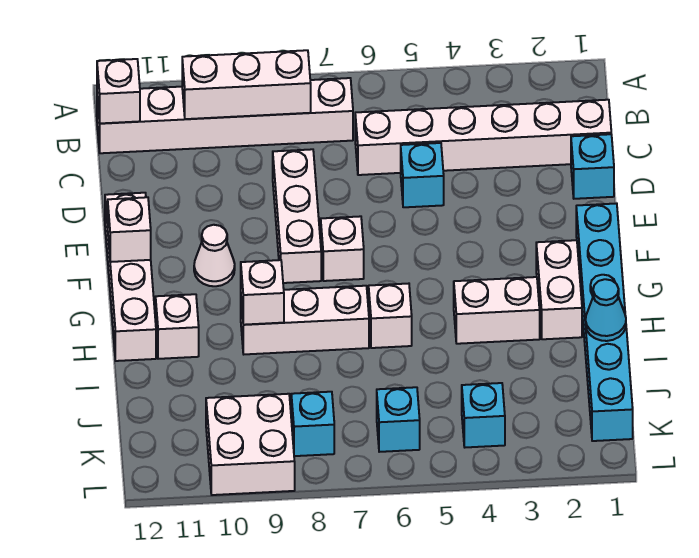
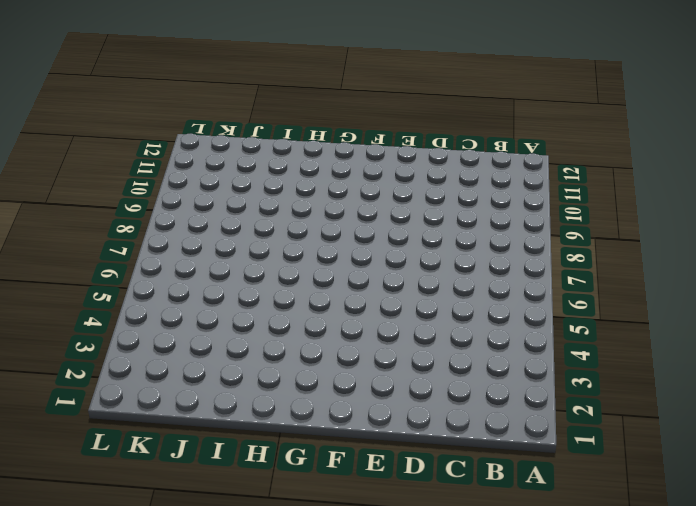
none -> white brick B7:B12 level 1
none -> white brick C1:C6 level 1
none -> cyan brick D1 level 1

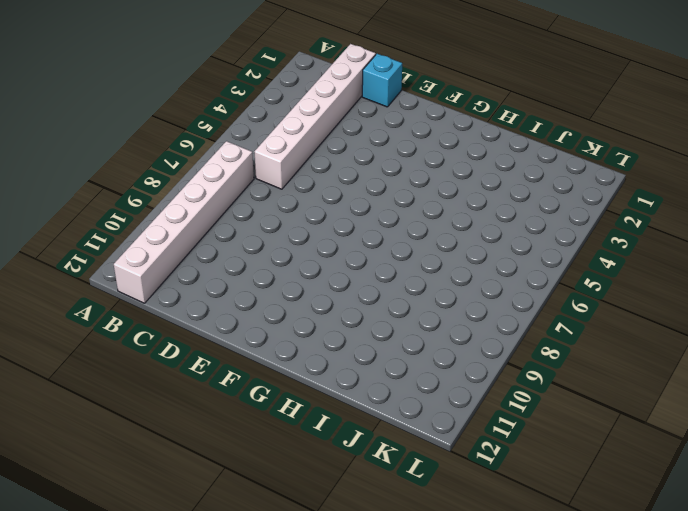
none -> cyan brick D5 level 1
none -> white brick D8:F8 level 1
none -> white brick E12:H12 level 1

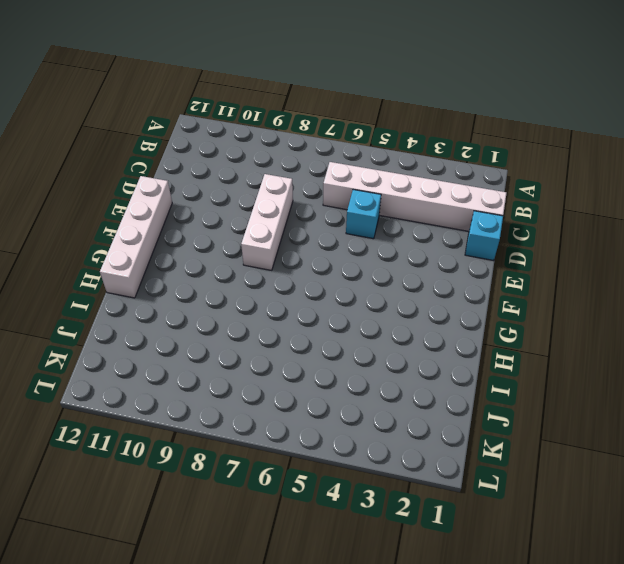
none -> white brick B7:B12 level 1
none -> cyan brick F1:K1 level 1
none -> white brick F7 level 1

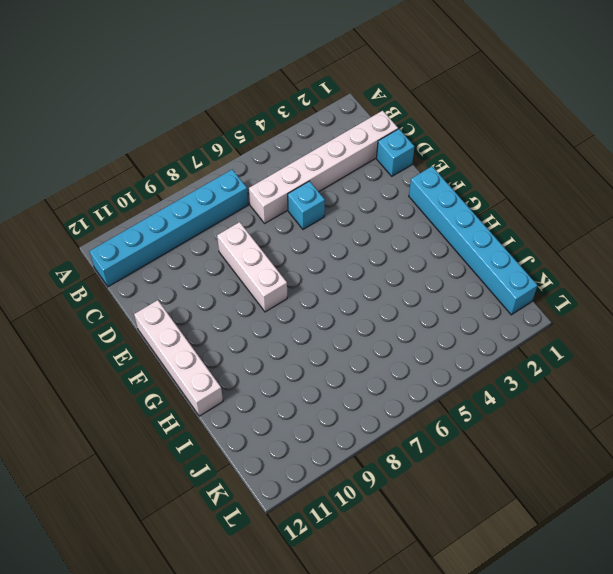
cyan brick B7:B12 level 1 -> white brick B7:B12 level 1
none -> white brick F7 level 1
none -> white cone F10 level 1
none -> white brick G2:H2 level 1

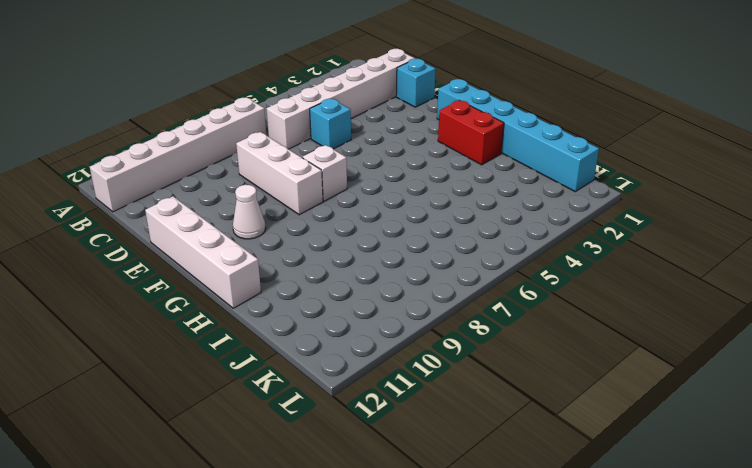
red brick G2:H2 level 1 -> white brick G2:H2 level 1
none -> white brick H3:H4 level 1
none -> white brick H6 level 1
none -> white brick H7:H9 level 1

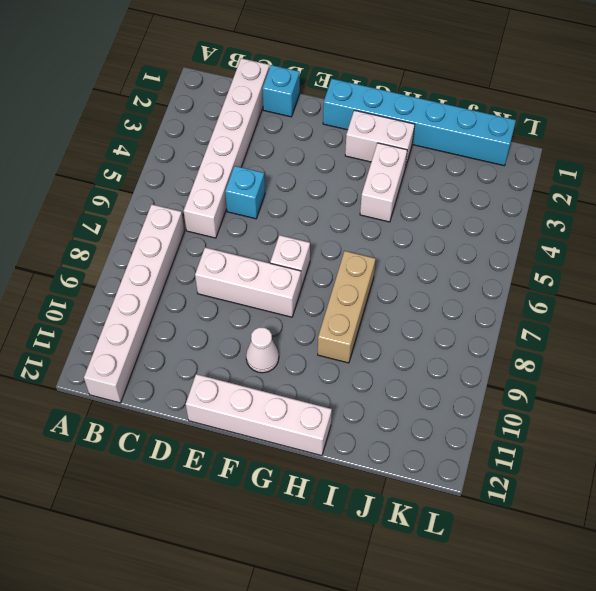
tan brick H7:H9 level 1 -> white brick H7:H9 level 1
none -> white brick H6 level 1
none -> white brick H11 level 1
none -> cyan brick K4 level 1

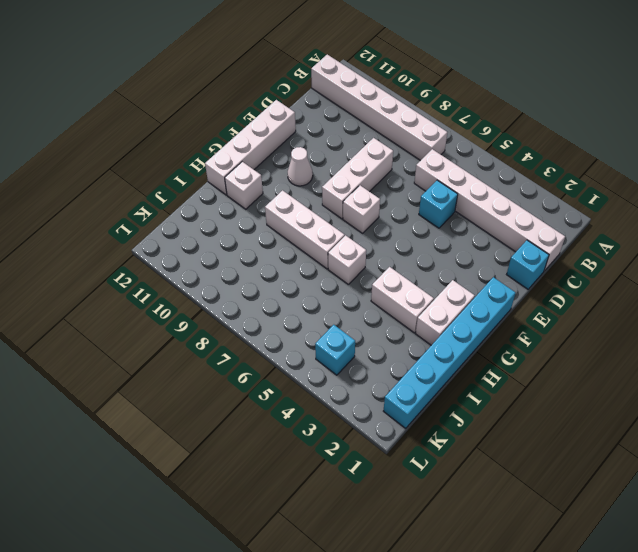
none -> cyan brick K6 level 1
none -> cyan brick K8 level 1
none -> white brick K9:L10 level 1

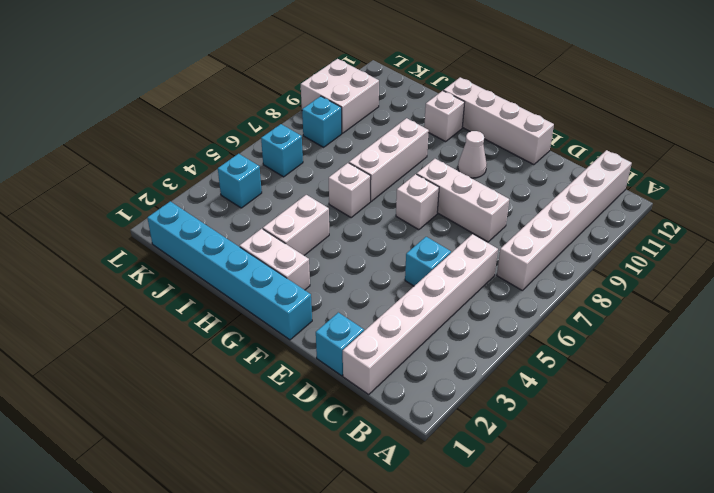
none -> white brick B8:B10 level 2
none -> white brick B12 level 2
none -> white brick F12 level 2

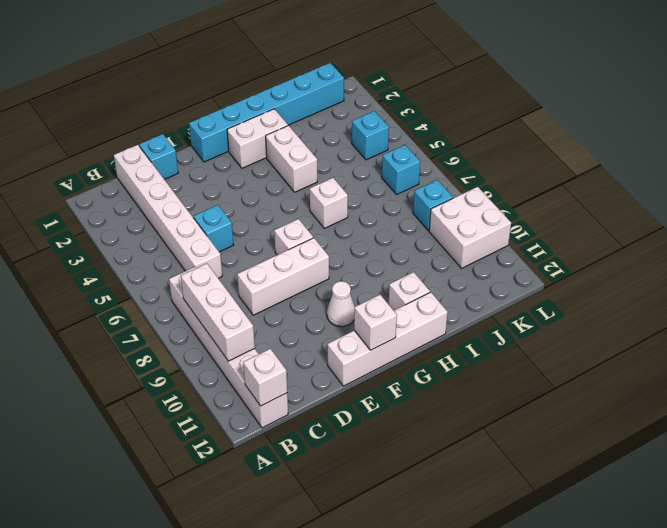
none -> white brick H7:H9 level 1
none -> white brick H9 level 2
none -> cyan cone I1 level 2

